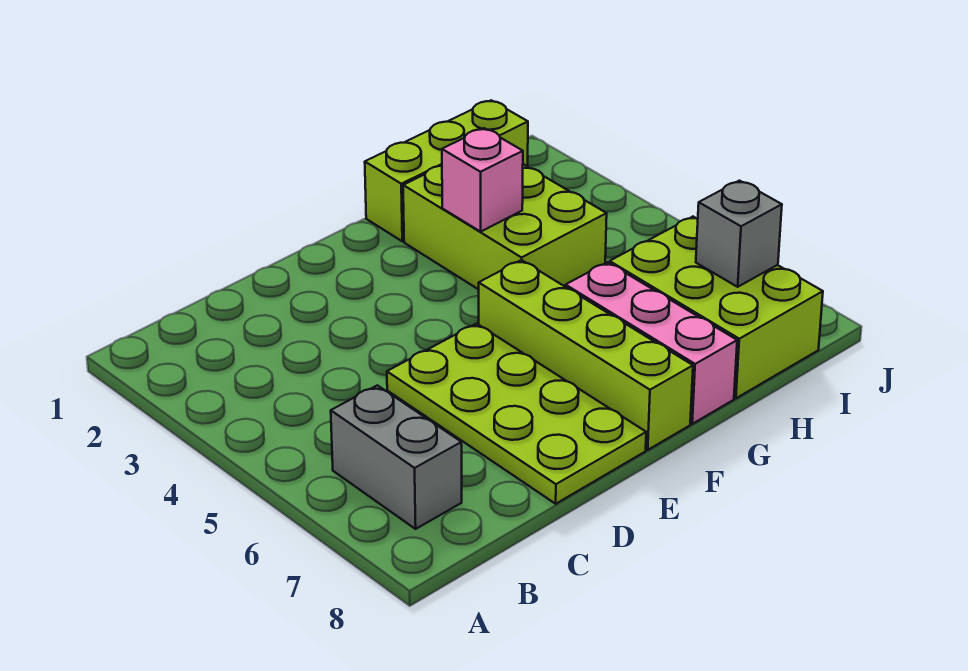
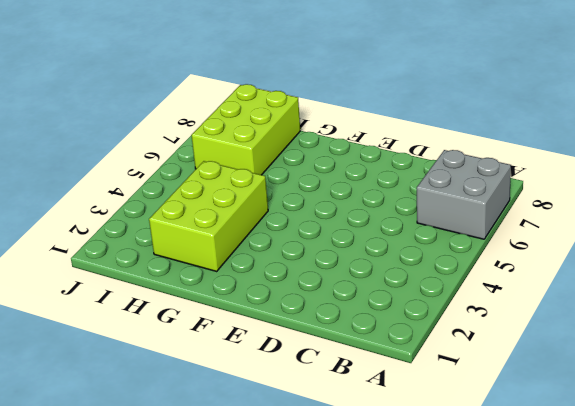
grey brick A6:B7 level 1 -> grey brick B6:B7 level 1
none -> lime plate D5:E8 level 1
none -> lime brick F5:F8 level 1

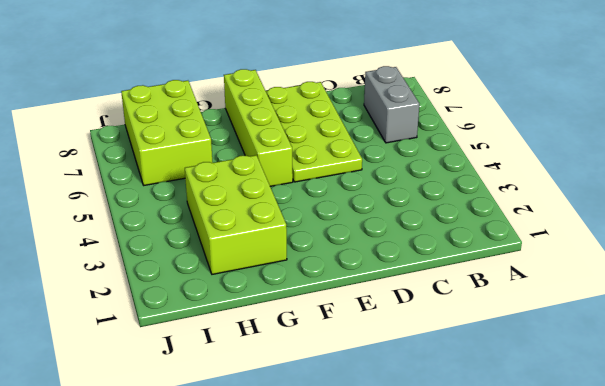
none -> lime brick G1:I1 level 1
none -> pink brick G6:G8 level 1

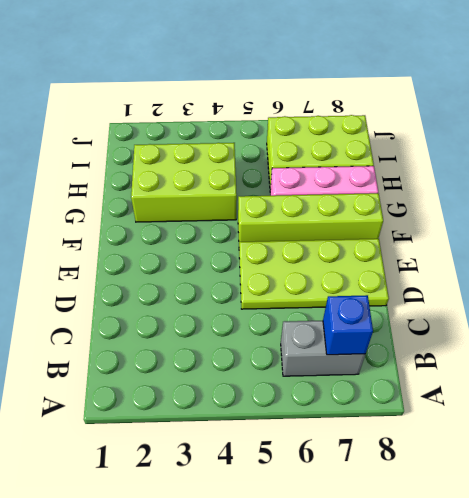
blue brick B7 level 2 -> none
none -> lime brick G1:I1 level 1
none -> pink brick G3 level 2

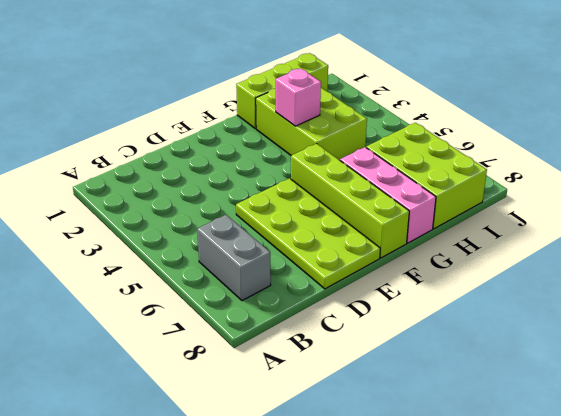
none -> grey brick I7 level 2

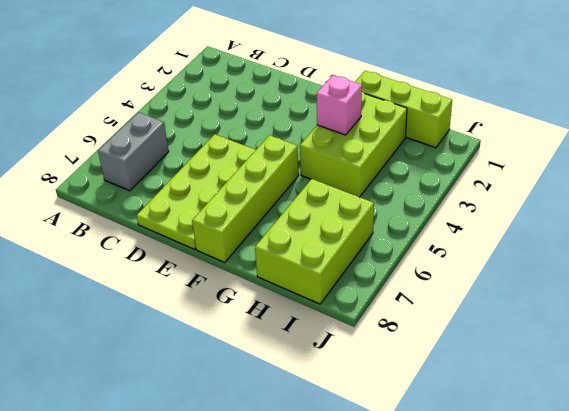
none -> pink brick G6:G8 level 1
none -> grey brick I7 level 2

